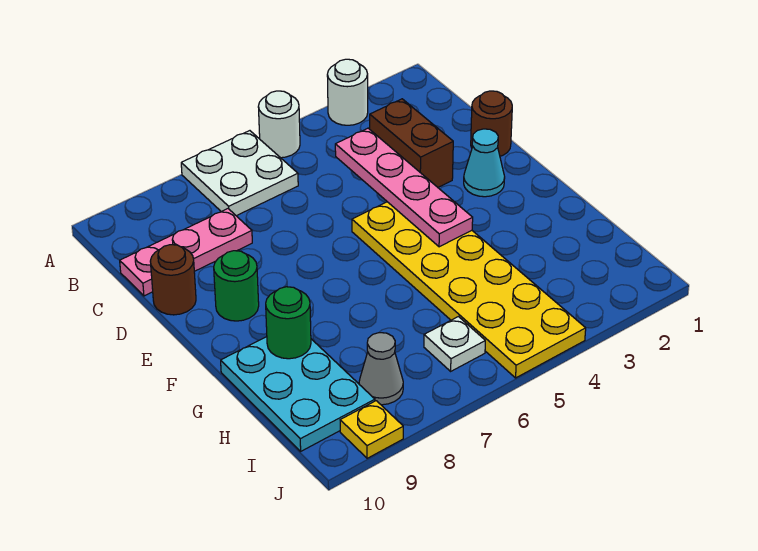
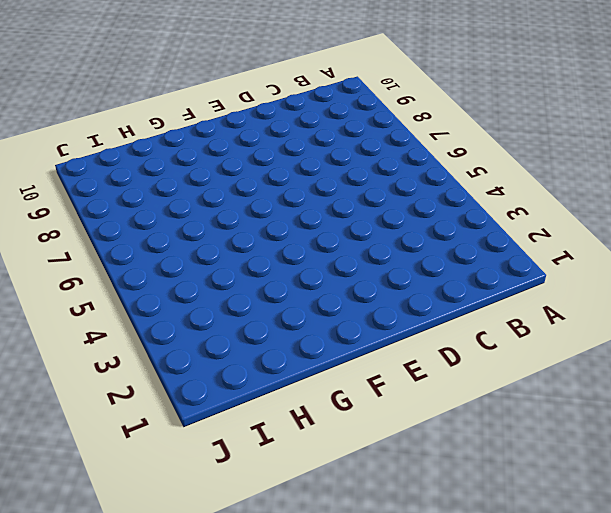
none -> white round brick A3 level 1
none -> white round brick A5 level 1
none -> white plate A6:B7 level 1

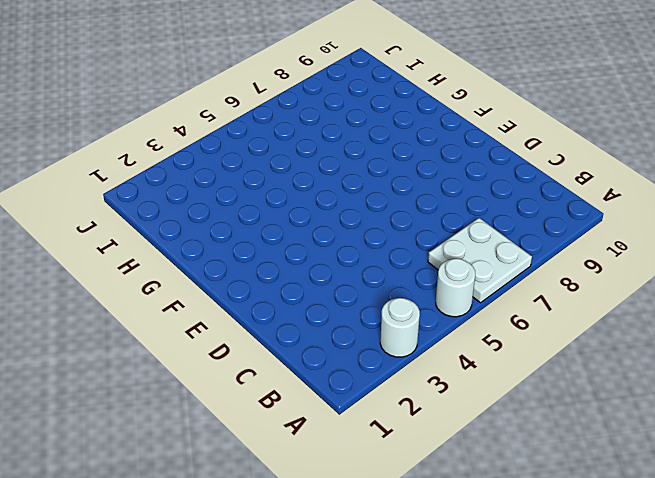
none -> brown brick C3:D3 level 1
none -> pink plate C8:C10 level 1
none -> brown round brick D1 level 1

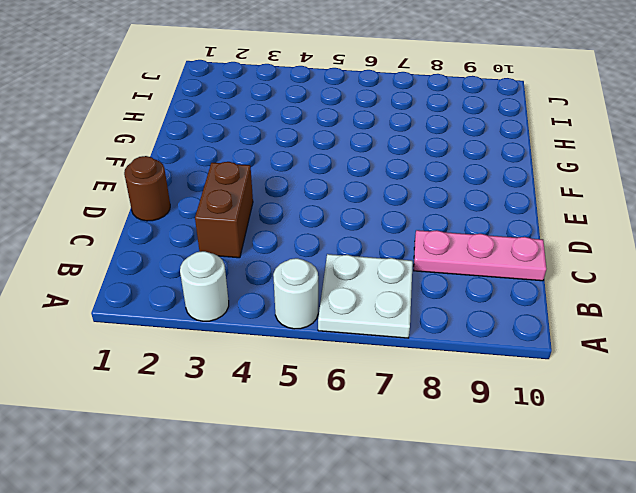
none -> brown round brick D10 level 1
none -> cyan cone E2 level 1
none -> yellow plate E4:J5 level 1

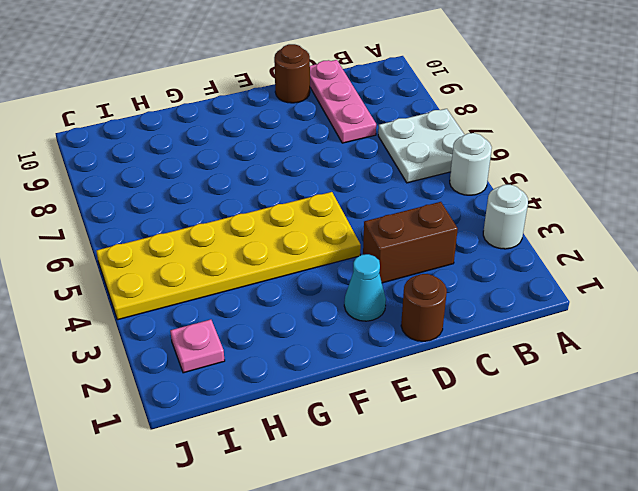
pink plate I2 level 1 -> none
none -> green round brick E9 level 1
none -> cyan plate G9:I10 level 1
none -> white plate I6 level 1

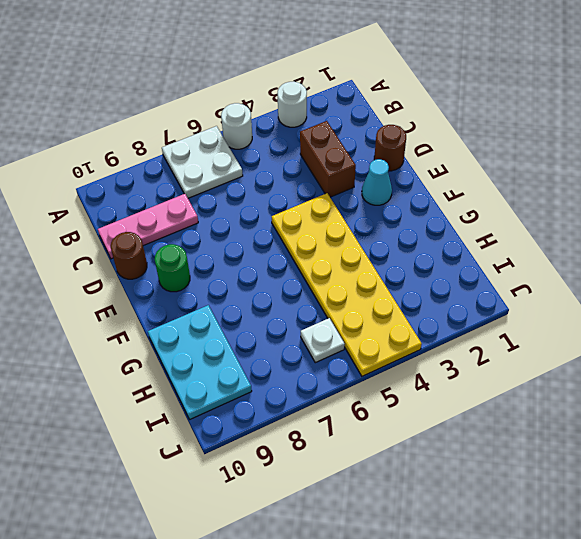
none -> grey cone I8 level 1
none -> yellow plate J9 level 1
none -> pink plate C4:F4 level 2

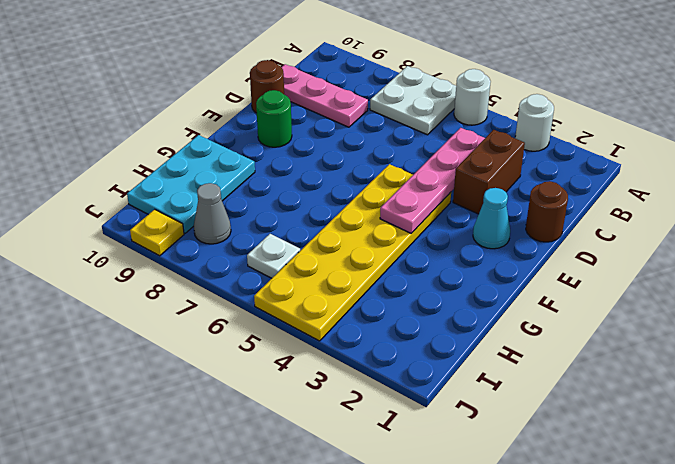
none -> green round brick G9 level 2

